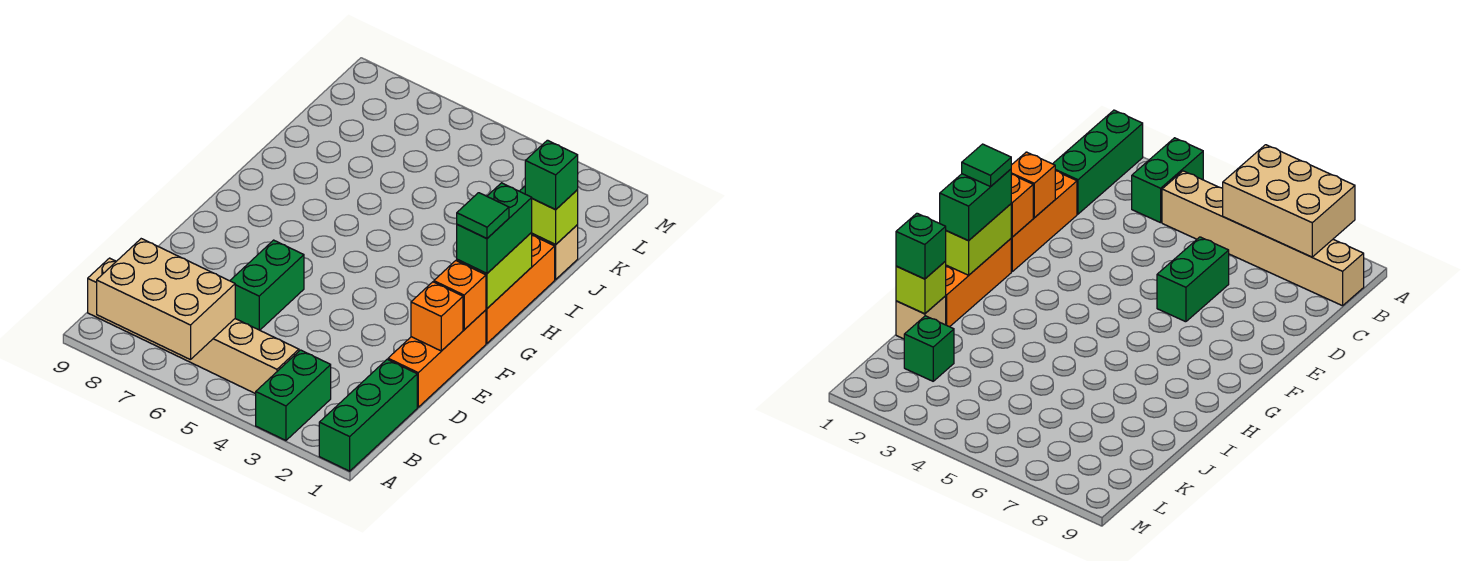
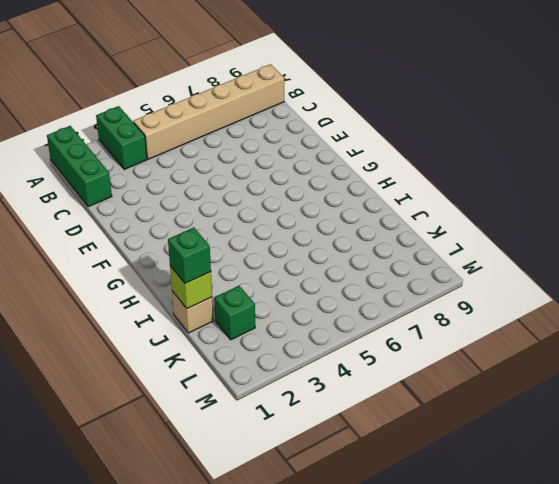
none -> orange brick D1:F1 level 1
none -> green brick D6:E6 level 1
none -> orange brick G1:I1 level 1

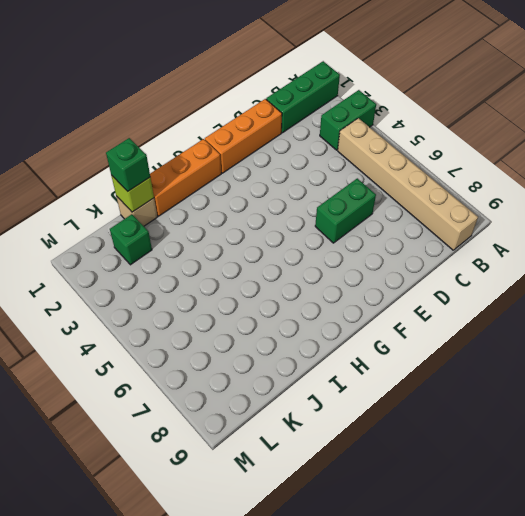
none -> tan brick A6:B8 level 2
none -> orange brick E1 level 2
none -> orange brick F1 level 2

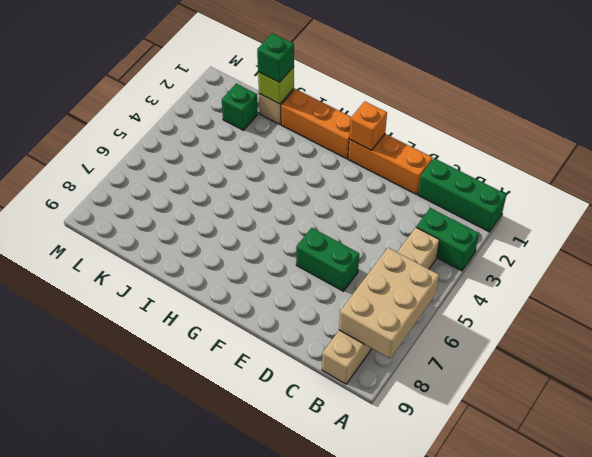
none -> orange brick E1 level 2
none -> lime brick G1:H1 level 2
none -> green brick G1:H1 level 3

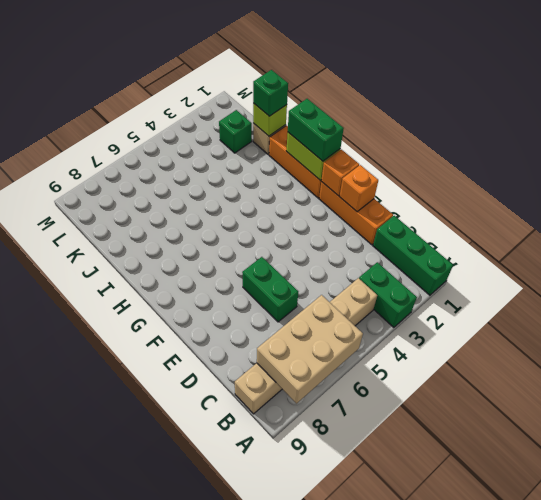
none -> green tile G1 level 4

